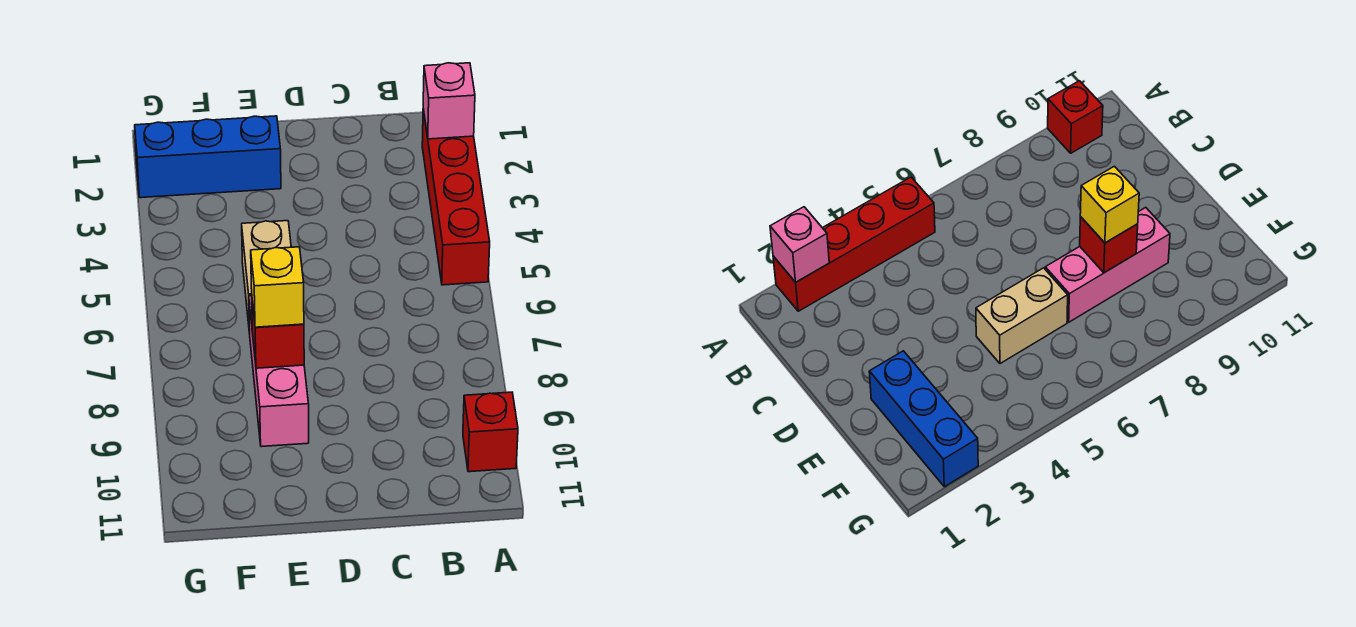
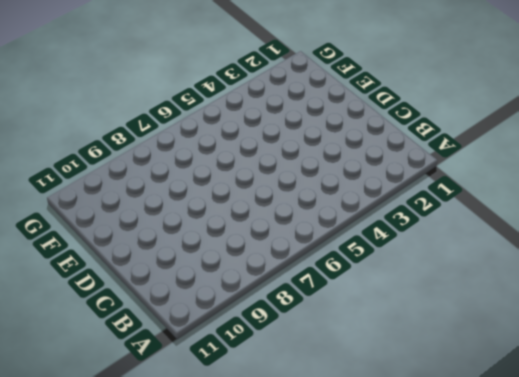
none -> red brick A2:A5 level 1
none -> red brick A10 level 1

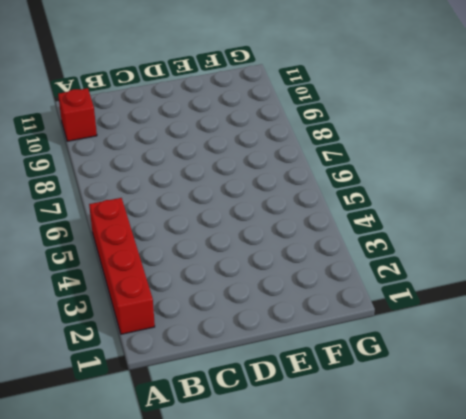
none -> blue brick E2:G2 level 1
none -> tan brick E5:E6 level 1

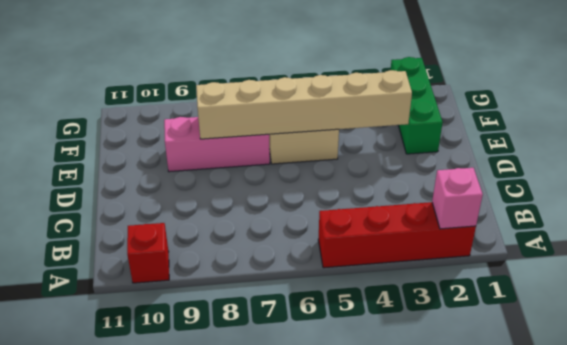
green brick E2:G2 level 1 -> blue brick E2:G2 level 1
tan brick E3:E8 level 2 -> red brick E8 level 2
none -> yellow brick E8 level 3

